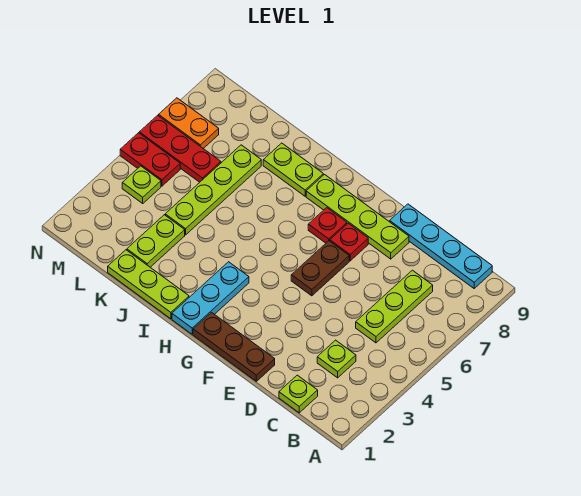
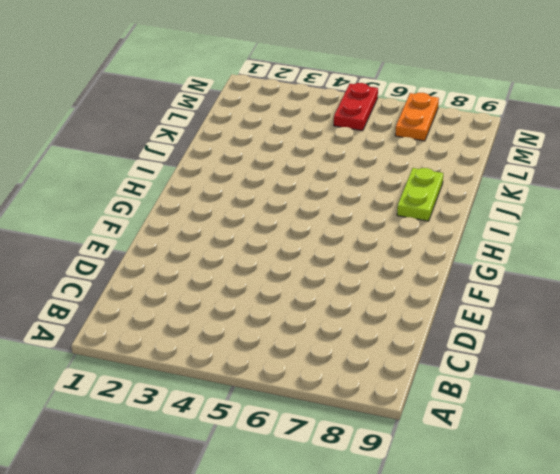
none -> cyan plate B9:E9 level 1
none -> lime plate C1 level 1
none -> lime plate C3 level 1

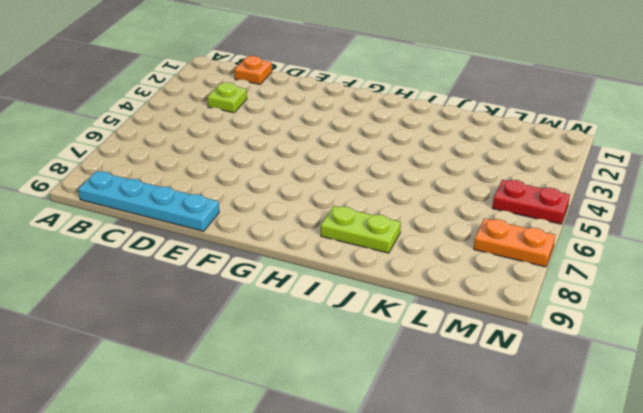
orange plate C1 level 1 -> lime plate C1 level 1
none -> lime plate C5:C7 level 1
none -> brown plate E1:G1 level 1
none -> lime plate E8:H8 level 1

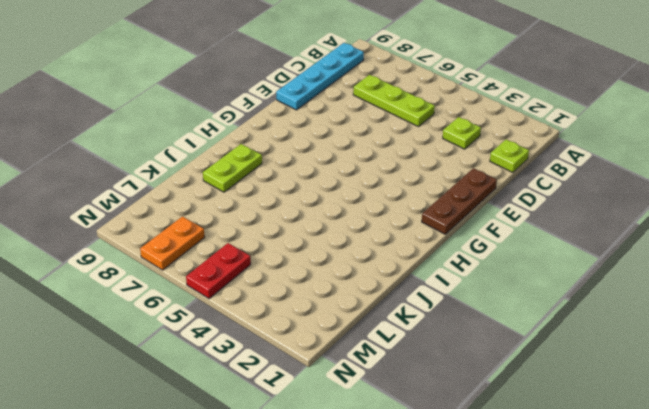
none -> lime plate E8:H8 level 1
none -> brown plate F5:F6 level 1
none -> red plate F7 level 1

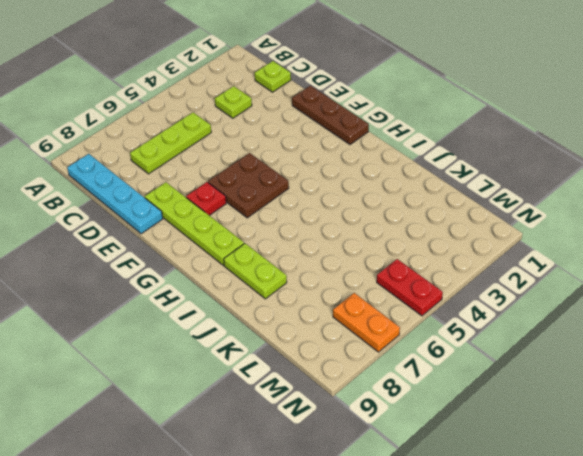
brown plate F5:G6 level 1 -> brown plate F5:F6 level 1
none -> red plate G7 level 1
none -> cyan plate H1:H3 level 1
none -> lime plate I1:K1 level 1

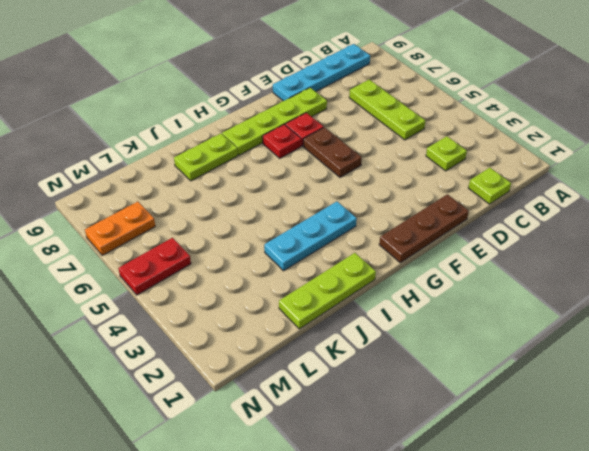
cyan plate H3:J3 level 1 -> cyan plate H1:H3 level 1
none -> lime plate K2:K3 level 1
none -> lime plate K4:K7 level 1
none -> red plate L6:N6 level 1

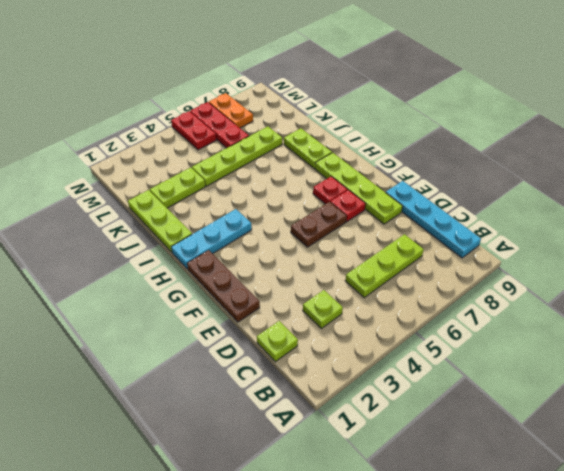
none -> lime plate M4 level 1

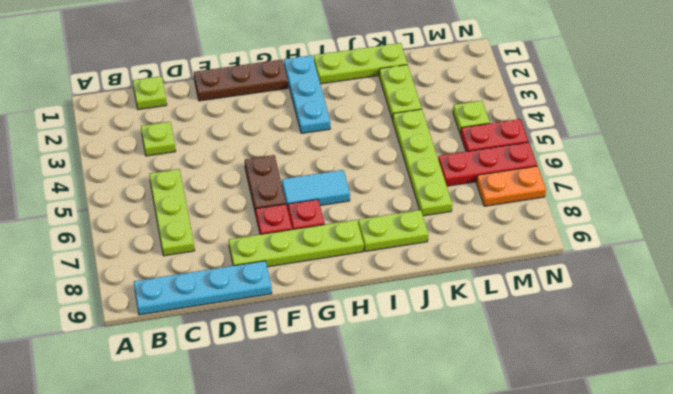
cyan tile G6:H6 level 1 -> none

